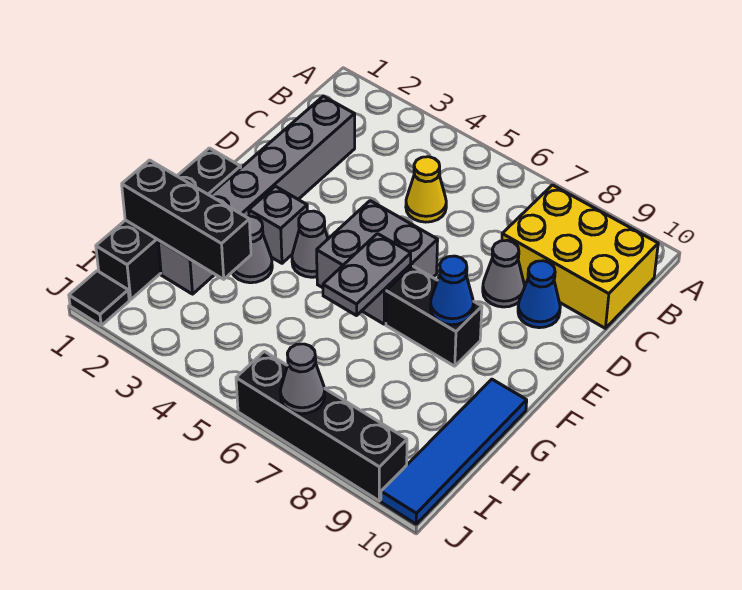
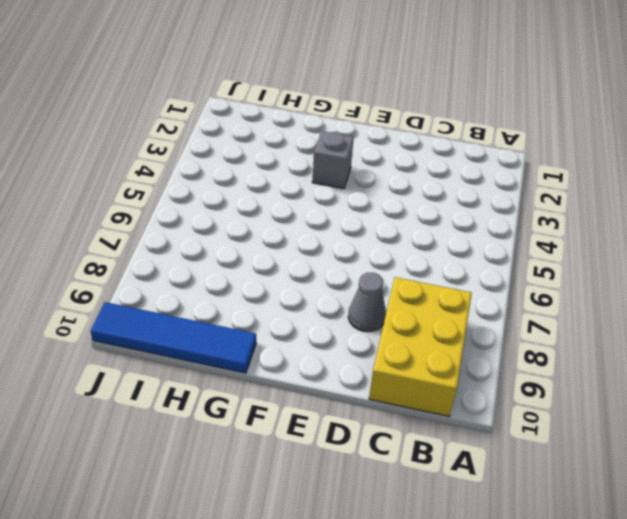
none -> grey brick C2:H2 level 1
none -> yellow cone C5 level 1
none -> blue cone D9 level 1

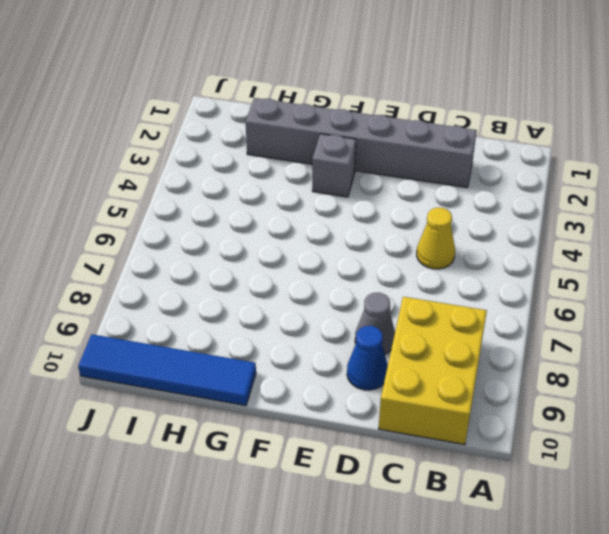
none -> grey brick E5:F6 level 1
none -> black brick F1:I1 level 1
none -> grey cone F4 level 1

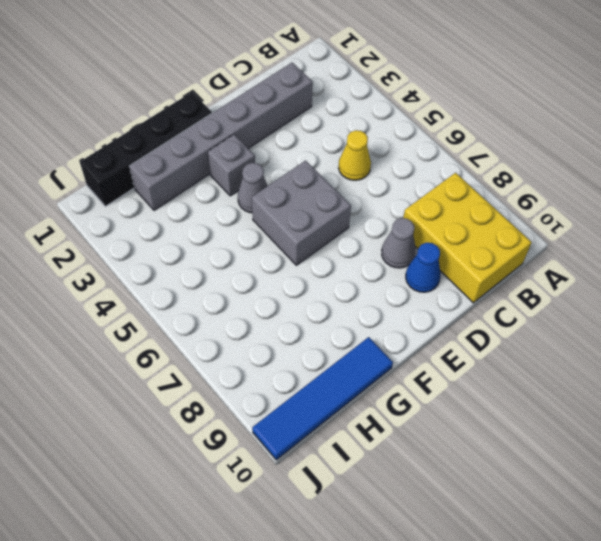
none -> black brick F7:F8 level 1
none -> grey cone G3 level 1
none -> black tile J1 level 1

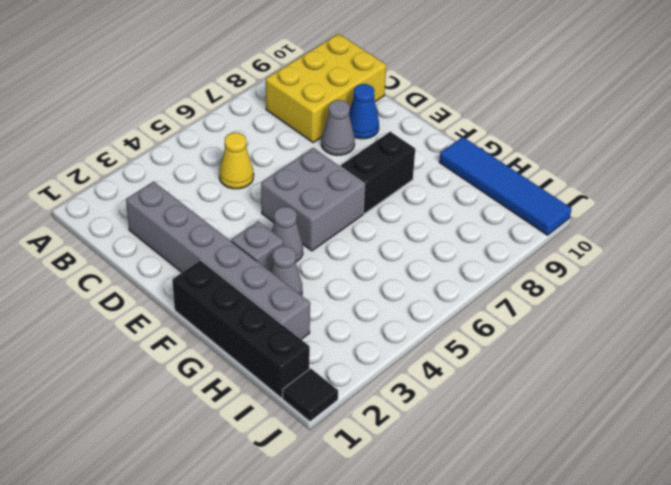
none -> black brick J6:J9 level 1
none -> grey plate F6:G6 level 2
none -> blue cone F8 level 2

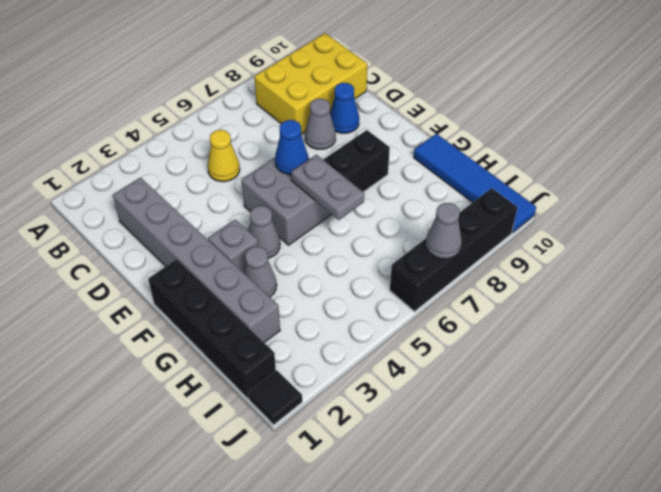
blue cone E6 level 2 -> blue cone F8 level 2
none -> black brick H1:H3 level 2

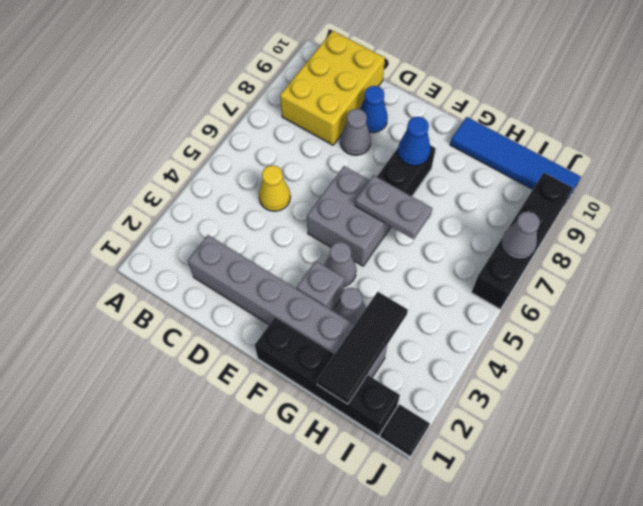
black tile H1:H3 level 2 -> black brick H1:H3 level 2

